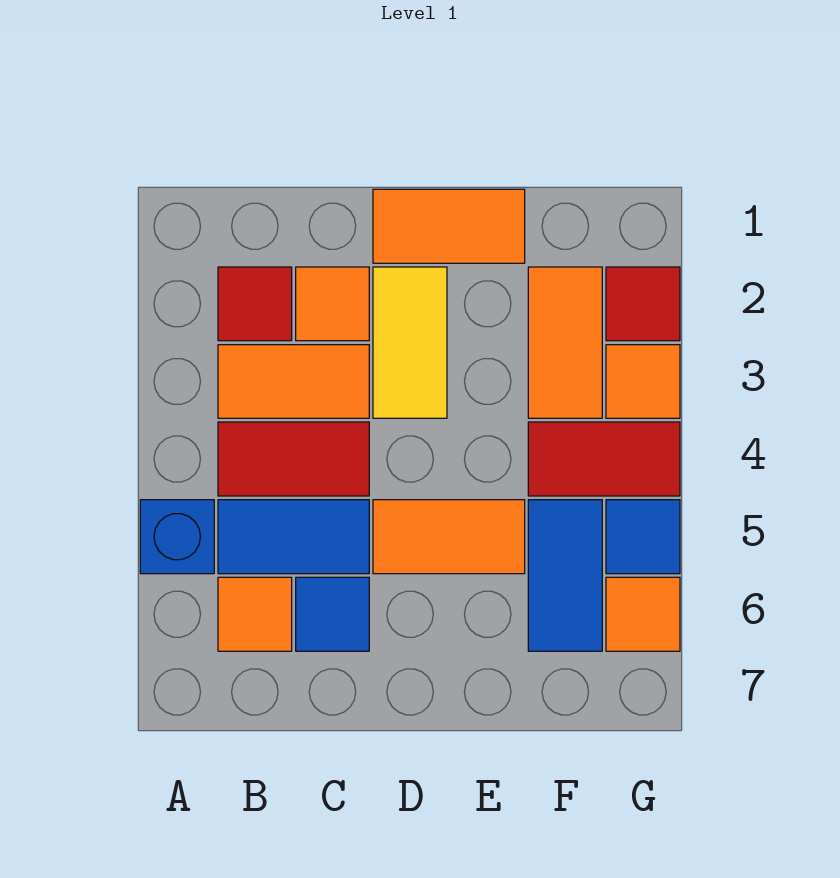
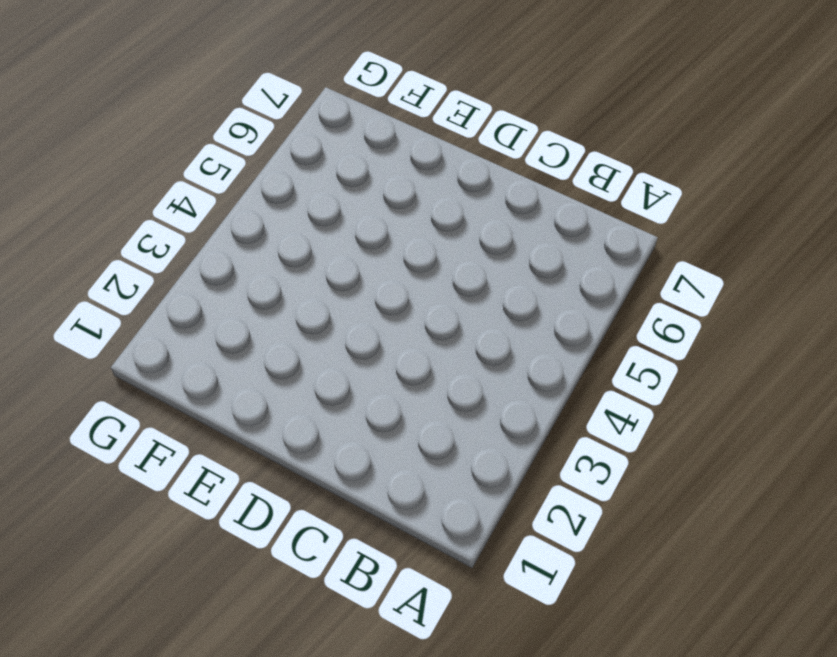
none -> blue brick A5 level 1
none -> red tile B2 level 1
none -> orange tile B3:C3 level 1

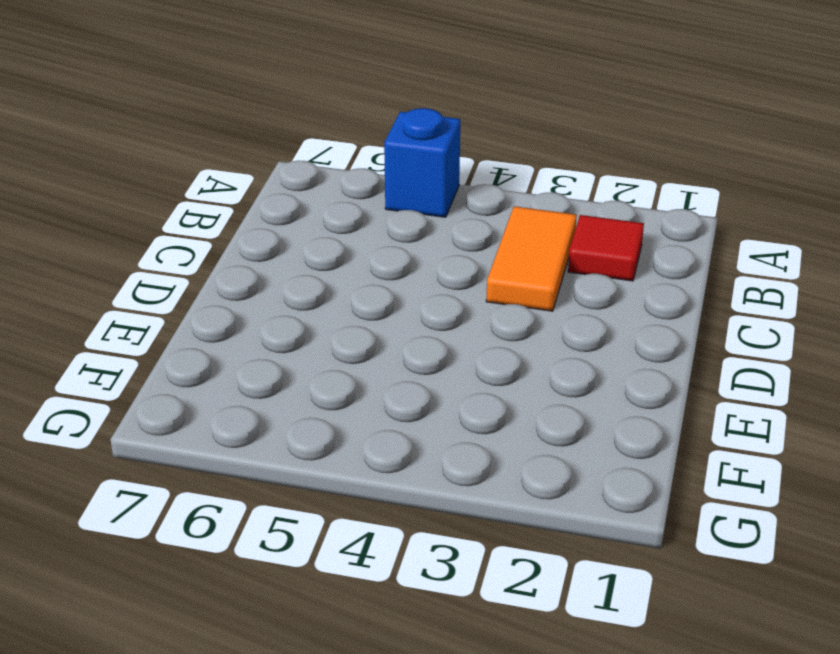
none -> red tile B4:C4 level 1
none -> blue tile B5:C5 level 1
none -> orange tile B6 level 1

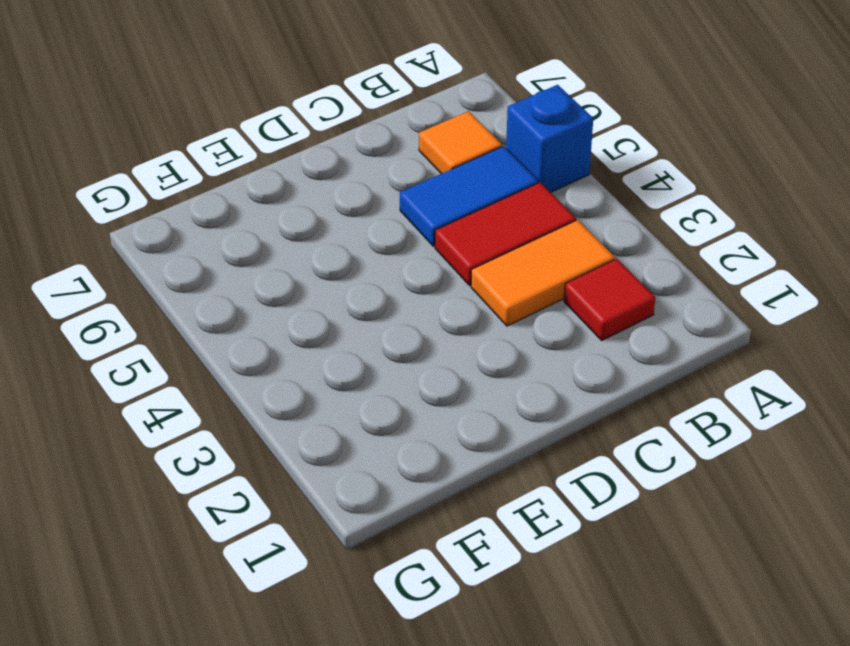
none -> orange tile C2 level 1
none -> blue tile C6 level 1
none -> orange tile D1:E1 level 1

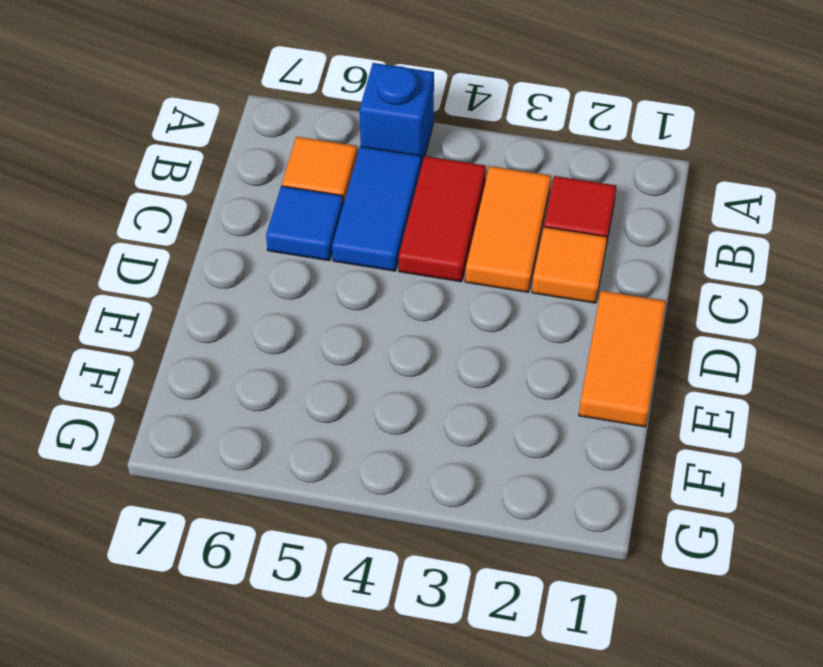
none -> yellow tile D2:D3 level 1
none -> orange tile D5:E5 level 1
none -> orange tile F2:F3 level 1

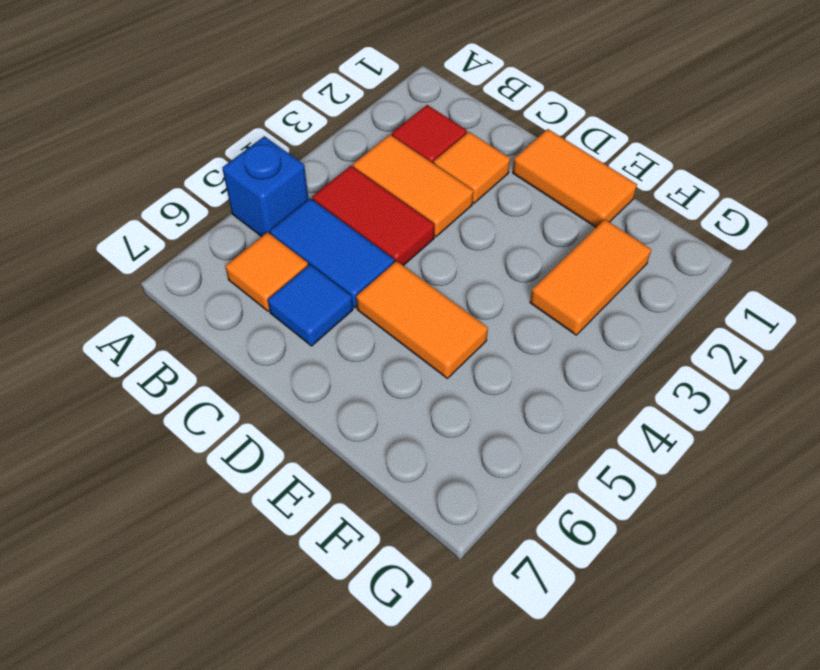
none -> yellow tile D2:D3 level 1
none -> red tile F4:G4 level 1
none -> blue tile F5:F6 level 1

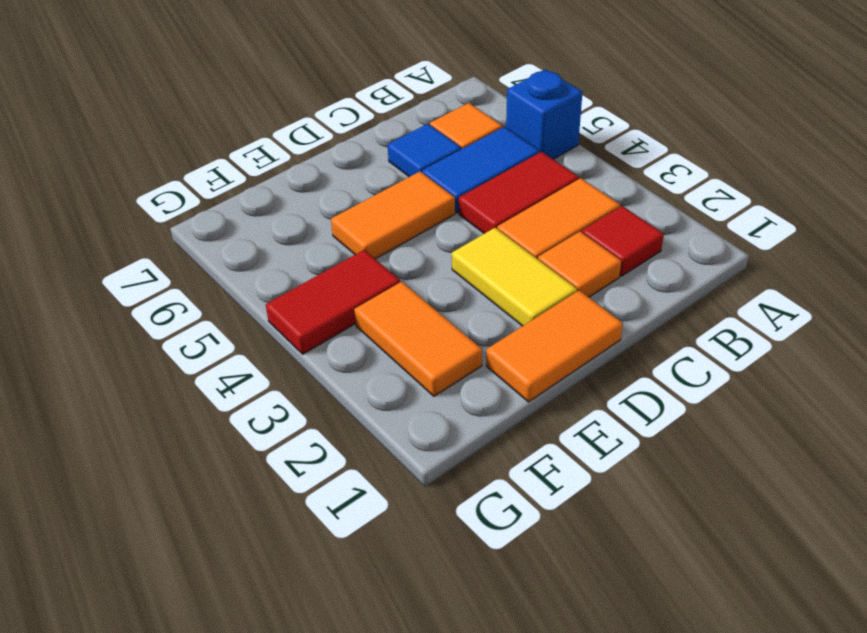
none -> blue tile F5:F6 level 1
none -> red tile G2 level 1
none -> orange tile G3 level 1

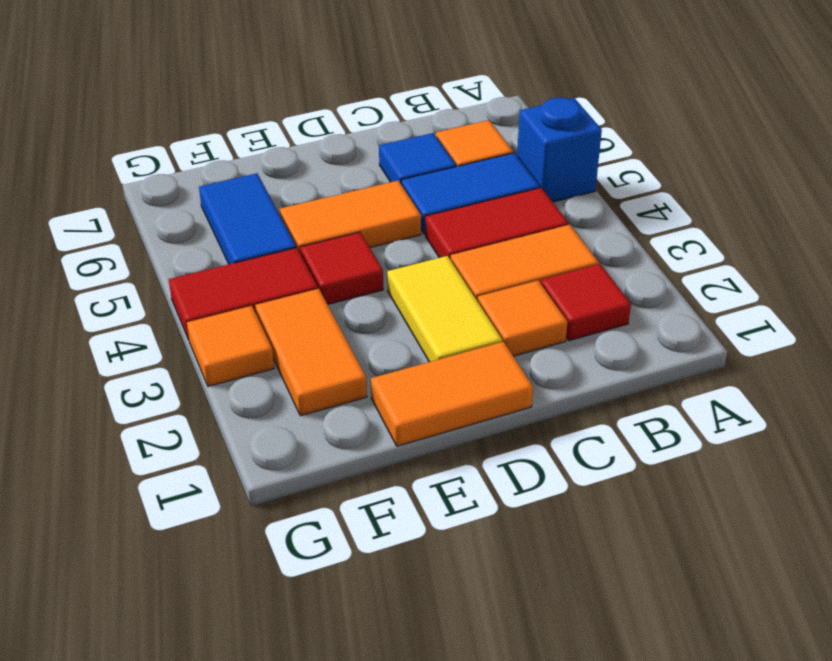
red tile E4 level 1 -> red tile G2 level 1
none -> blue tile G5 level 1
none -> orange tile G6 level 1

